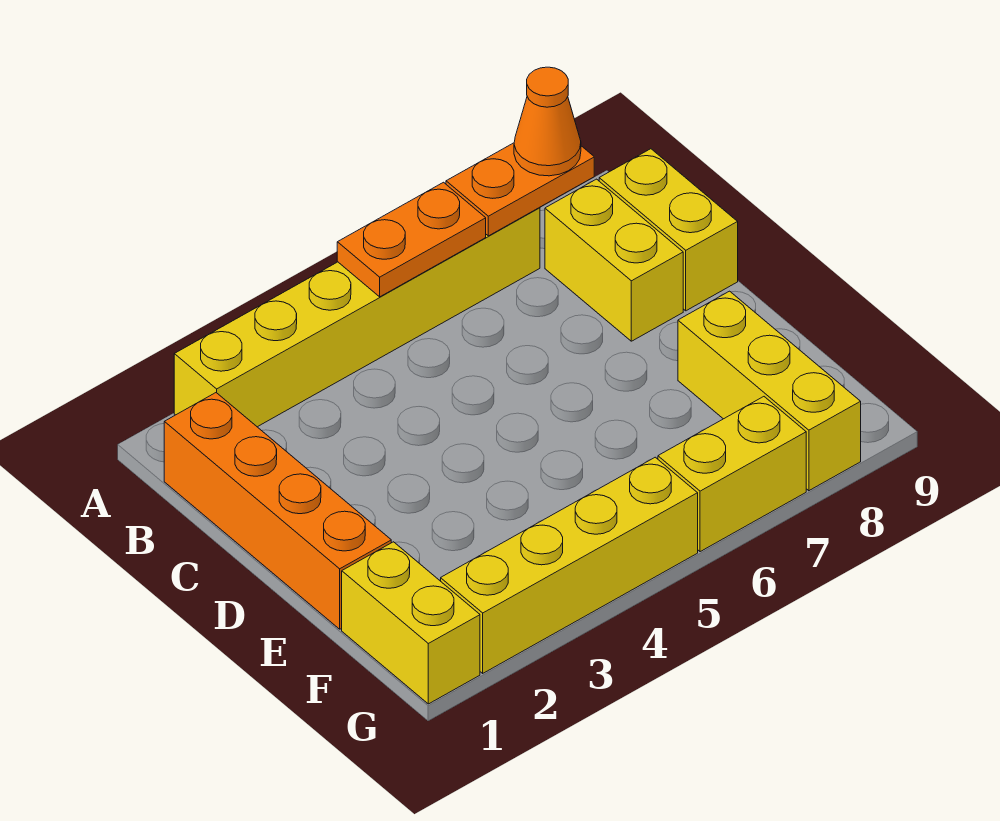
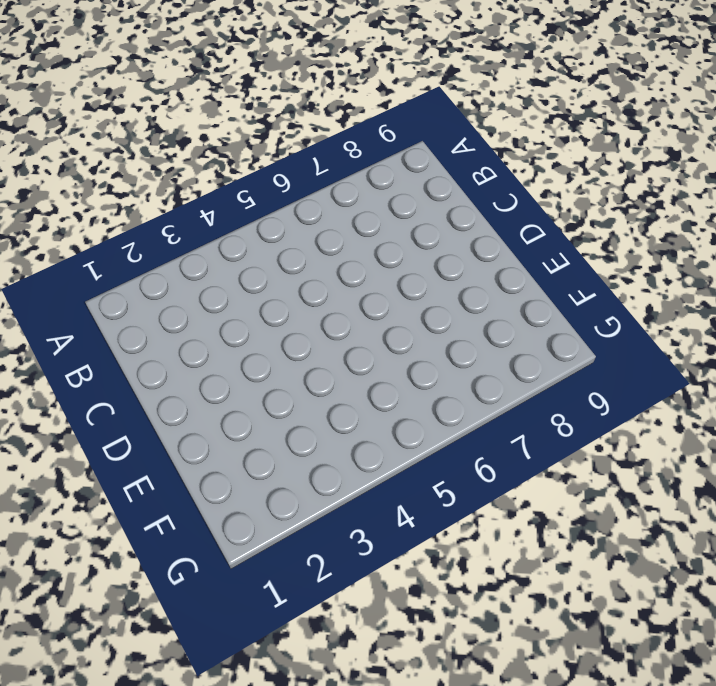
none -> yellow brick A2:A7 level 1
none -> orange brick B1:E1 level 1

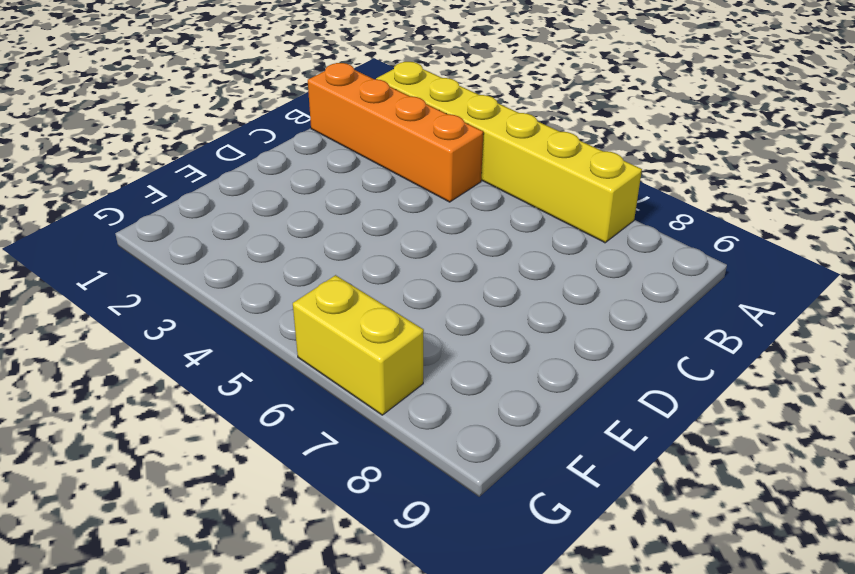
orange brick B1:B4 level 1 -> orange brick B1:E1 level 1
none -> yellow brick B8:C8 level 1
none -> yellow brick B9:C9 level 1

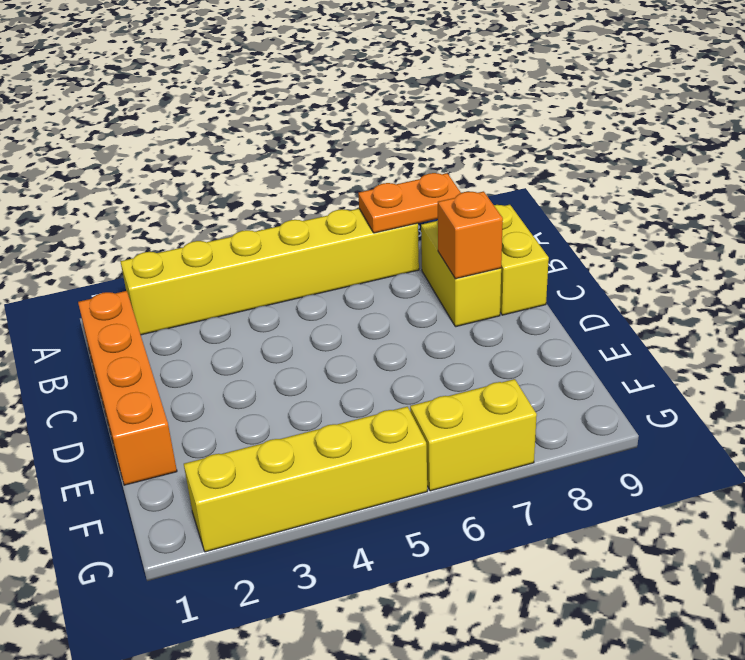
orange brick C8 level 2 -> none
none -> yellow brick E8:G8 level 1
none -> yellow brick F1:G1 level 1

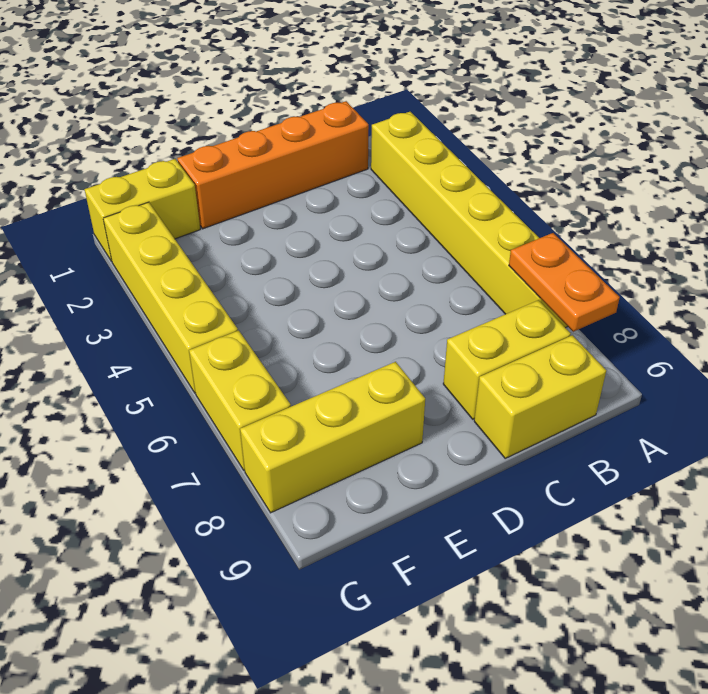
none -> orange plate A5:A6 level 2
none -> orange cone A8 level 3

